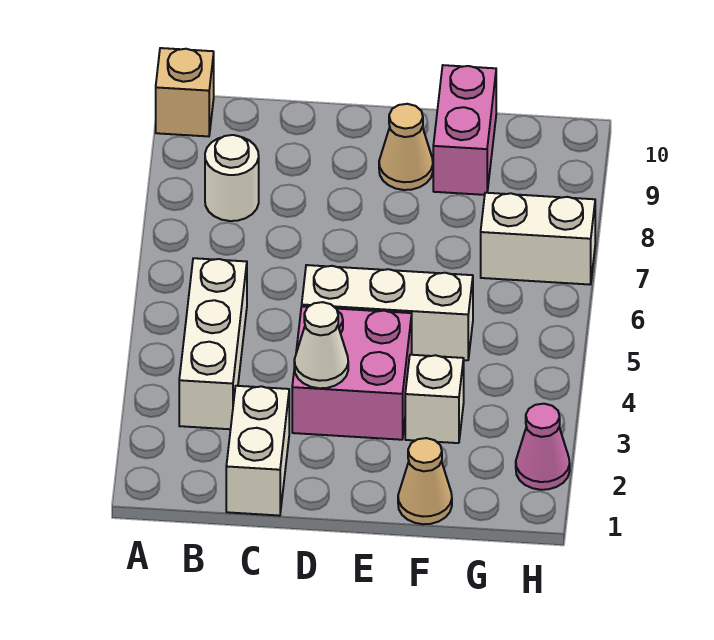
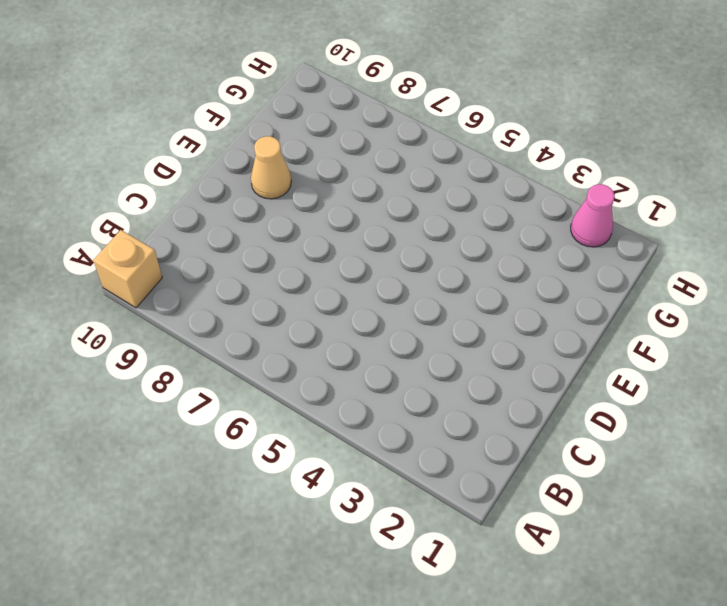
none -> white brick B3:B5 level 1
none -> white round brick B8 level 1
none -> white brick C1:C2 level 1

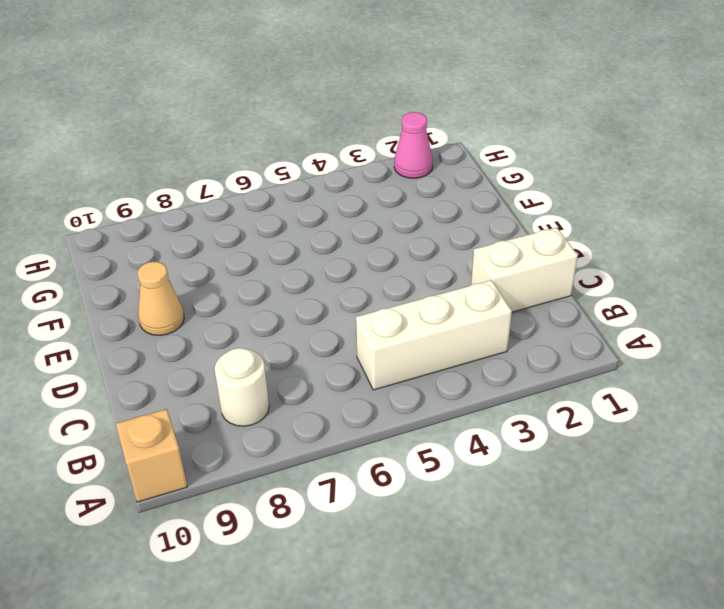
none -> pink brick D3:E4 level 1
none -> white brick D5:F5 level 1
none -> tan cone F1 level 1

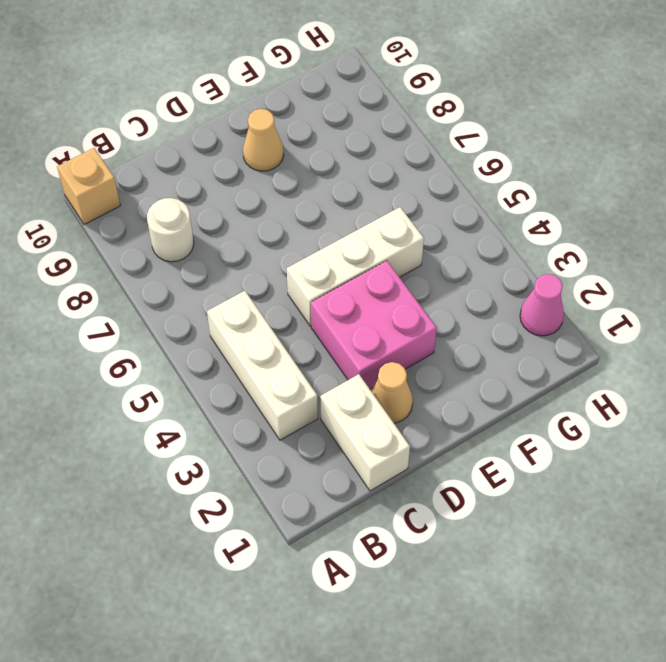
tan cone D2 level 1 -> tan cone F1 level 1
none -> white brick F3 level 1
none -> pink brick F9:F10 level 1
none -> white brick G7:H7 level 1

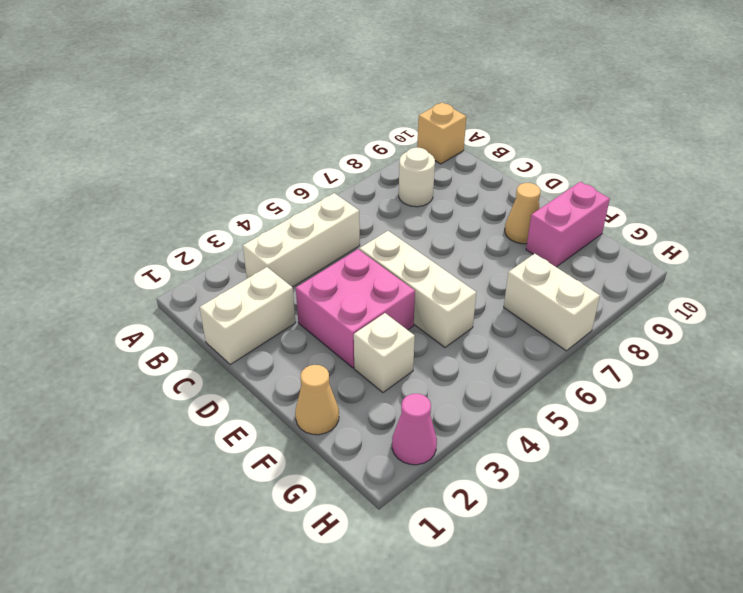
none -> white cone D3 level 2

